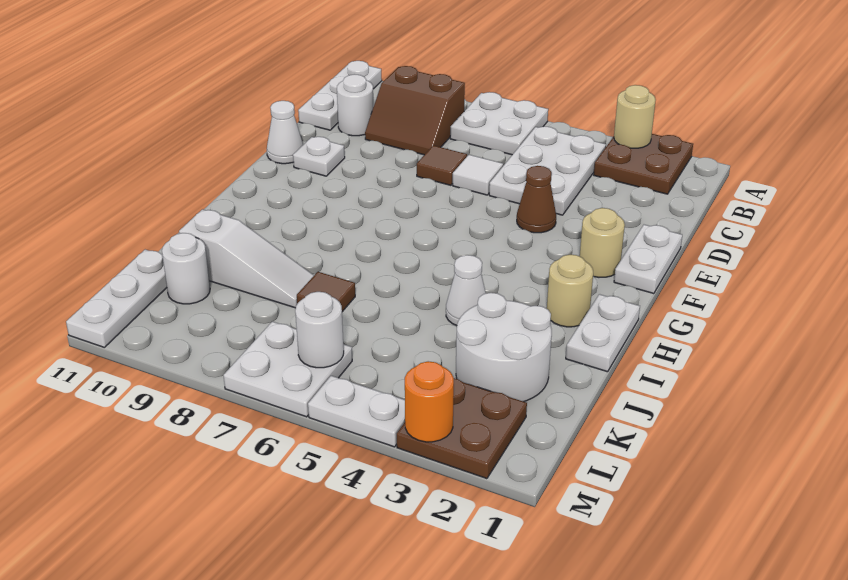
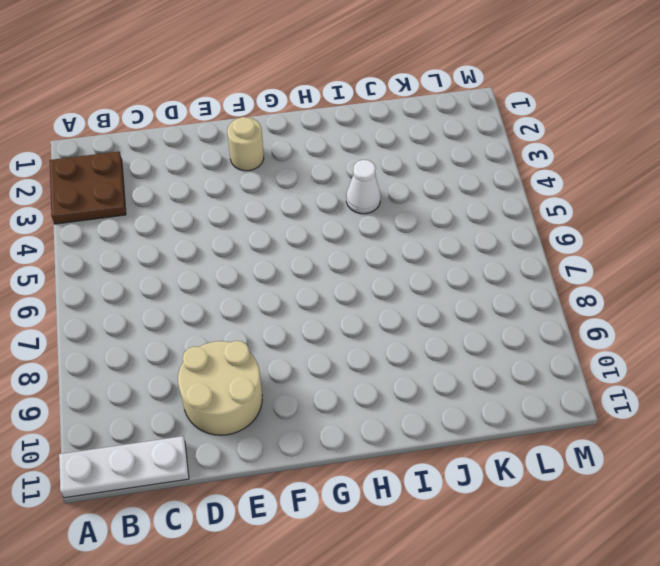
tan round brick D9:E10 level 1 -> white plate E10 level 1
none -> white plate A6:B7 level 1
none -> white plate B4:D5 level 1
none -> brown slope B8:C9 level 1 top B

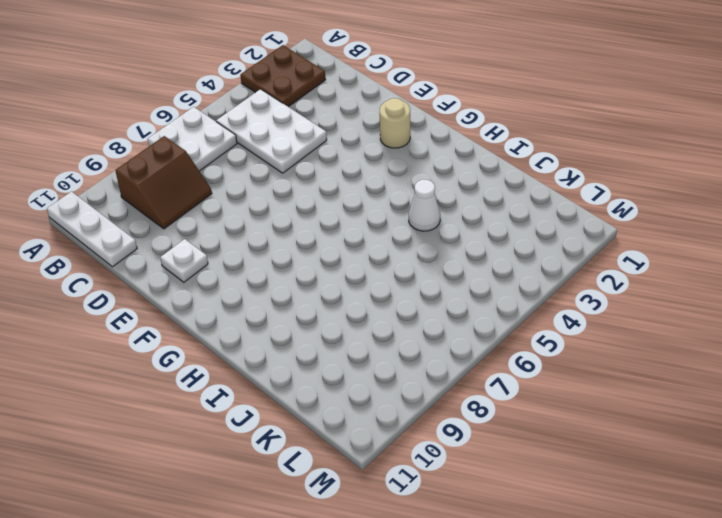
none -> white round brick C10 level 1
none -> white tile D6 level 1
none -> brown tile D7 level 1

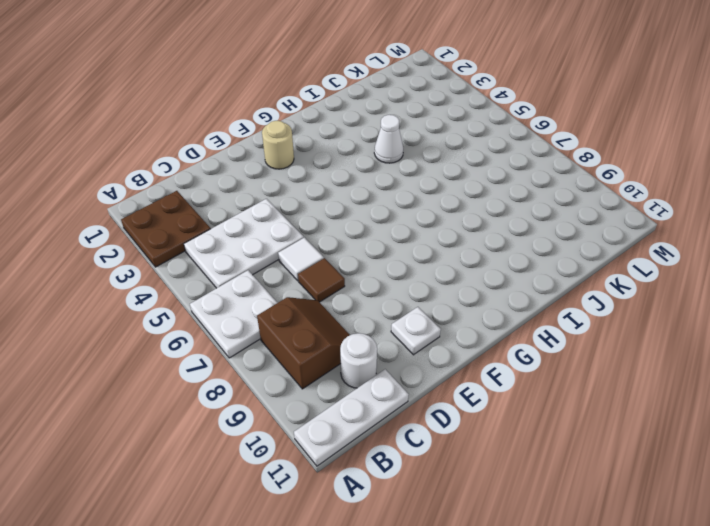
none -> white plate E1:F1 level 1
none -> brown cone E4 level 1
none -> white cone E11 level 1

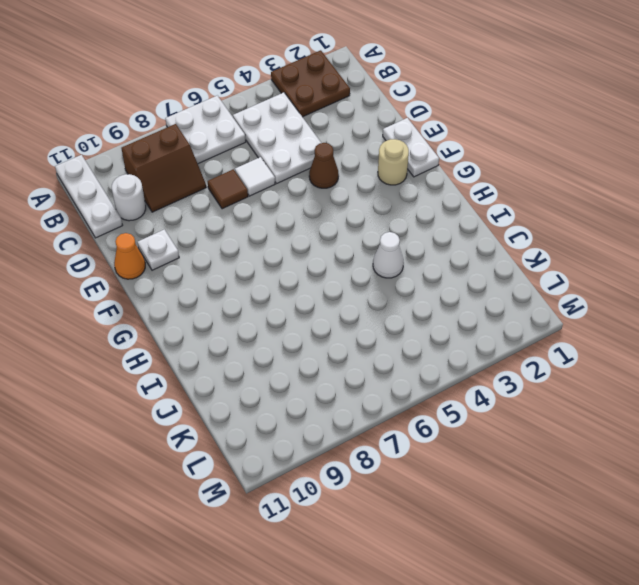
orange cone E11 level 1 -> white cone E11 level 1
none -> white plate H1:I1 level 1
none -> tan round brick H2 level 1
none -> white round brick J2:K3 level 1

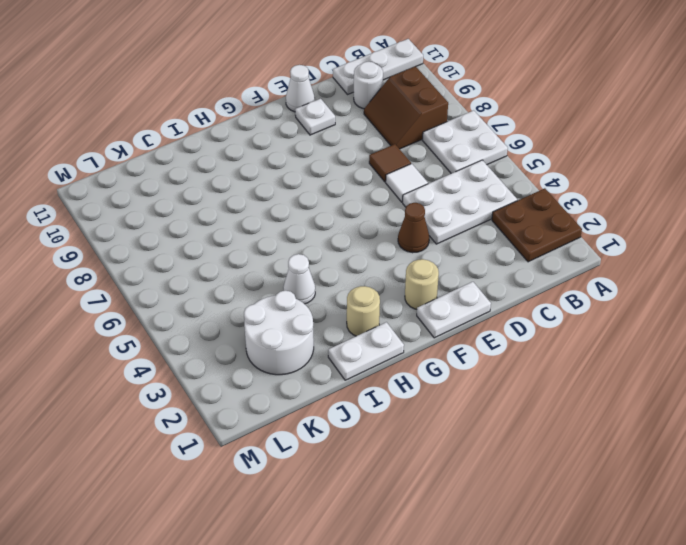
none -> brown tile J7 level 1
none -> white slope J8:J10 level 1 top 10
none -> white round brick K10 level 1

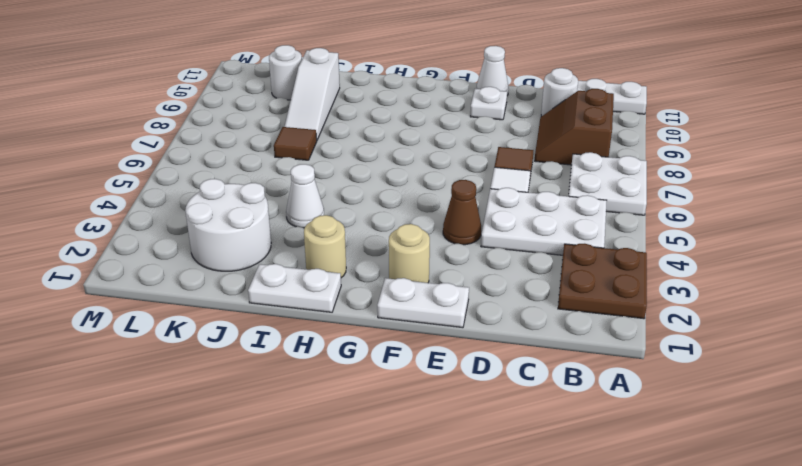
none -> white plate K11:M11 level 1
none -> brown plate L2:M3 level 1
none -> white plate L6:M7 level 1

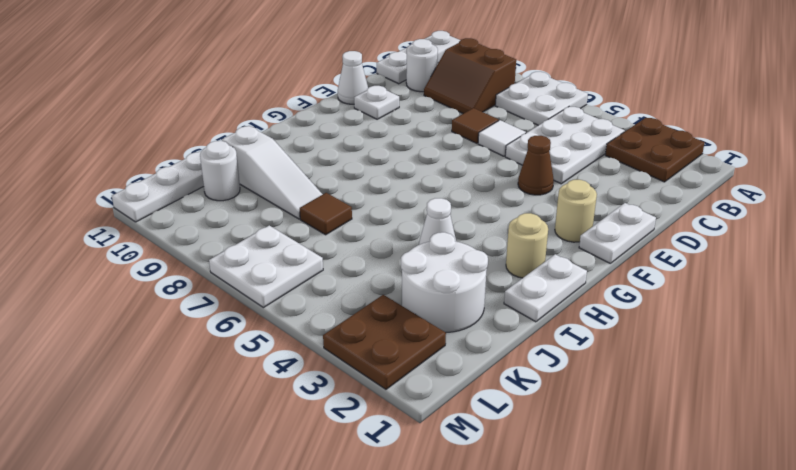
none -> white plate M4:M5 level 1
none -> tan round brick A3 level 2
none -> white round brick L6 level 2

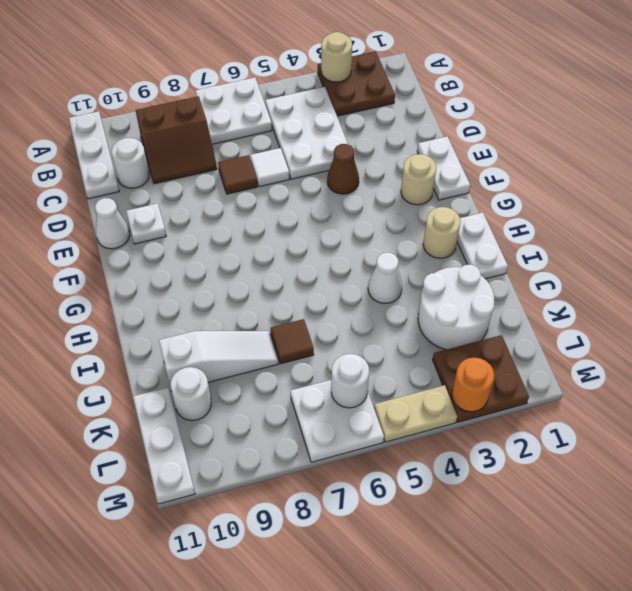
tan plate M4:M5 level 1 -> white plate M4:M5 level 1

